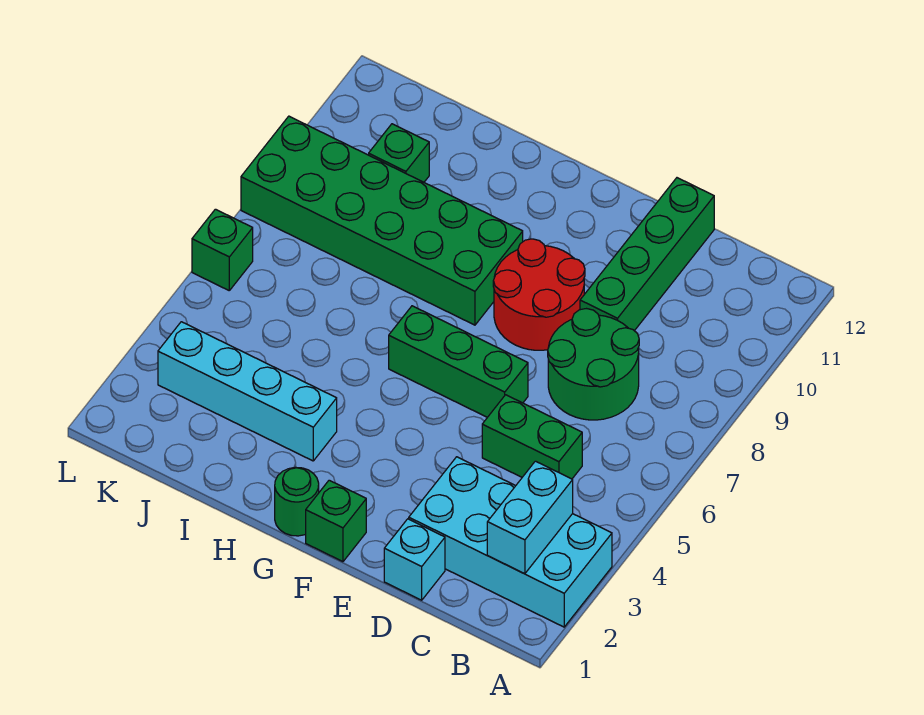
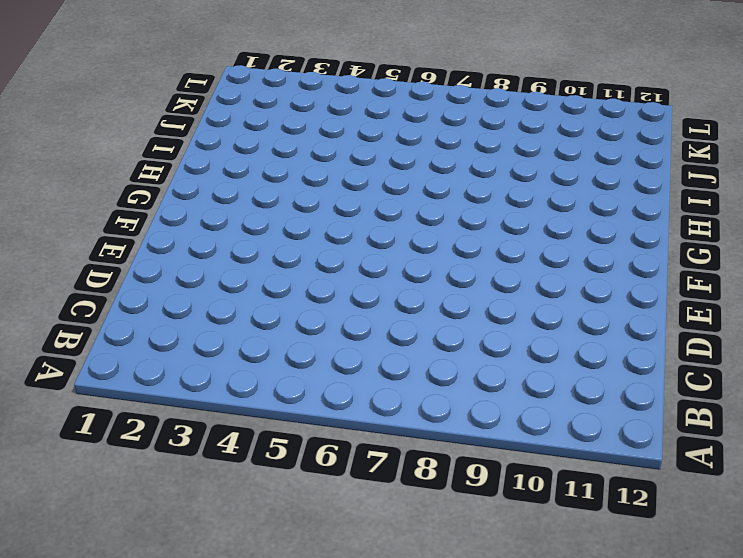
none -> cyan brick A2:D3 level 1
none -> green brick C5:D5 level 1
none -> green round brick C7:D8 level 1

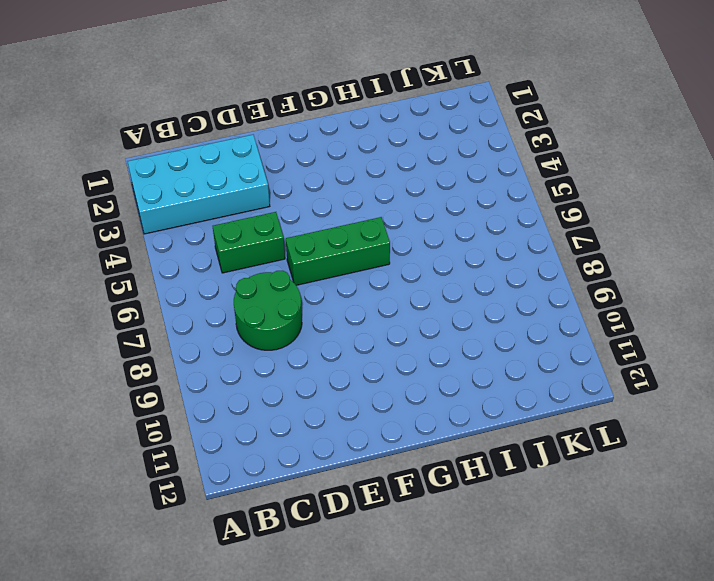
none -> cyan brick D1 level 1
none -> green brick D9:D12 level 1
none -> red round brick E8:F9 level 1

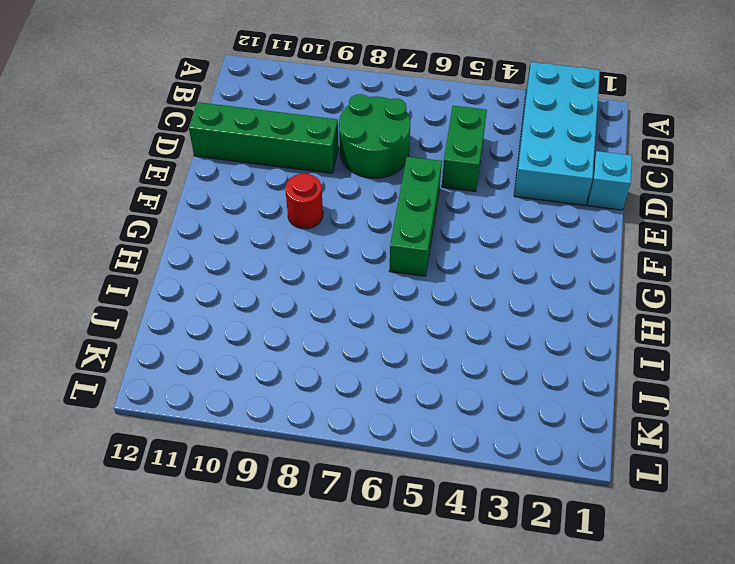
red round brick F9 level 1 -> red round brick E8:F9 level 1
none -> green brick F1 level 1
none -> green round brick G1 level 1
none -> green brick G8:L9 level 1

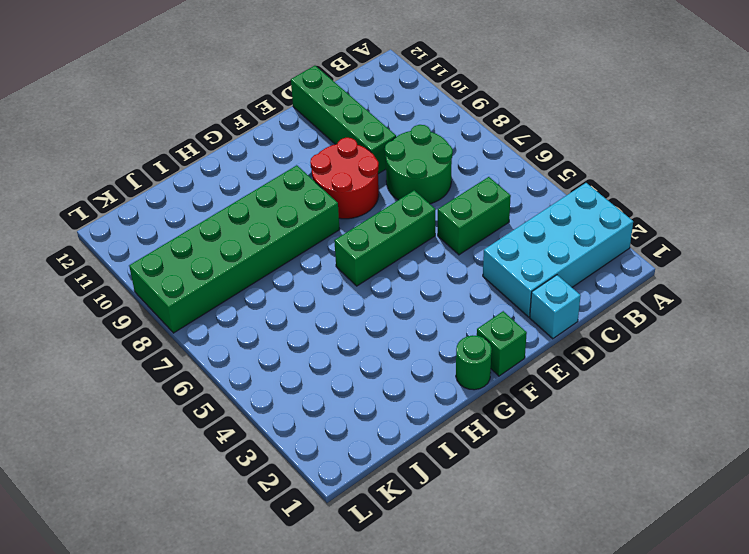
none -> cyan brick H3:K3 level 1
none -> green brick J10 level 1
none -> green brick L6 level 1

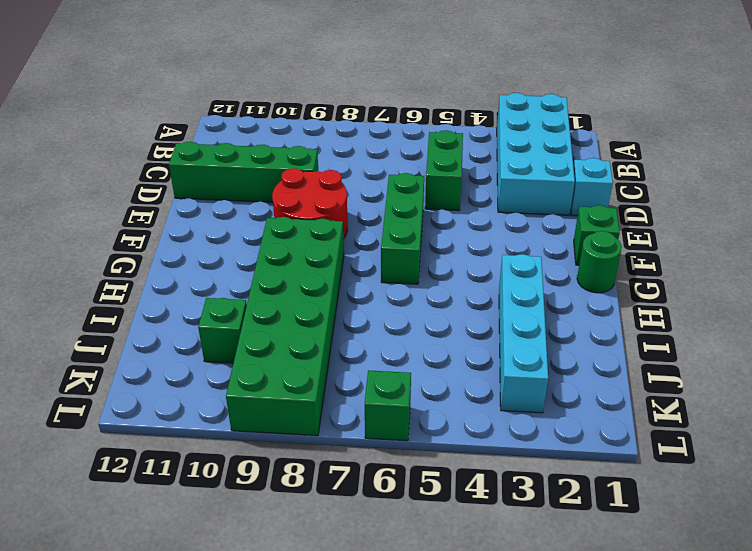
none -> green round brick C7:D8 level 1
none -> cyan brick B2:B3 level 2

